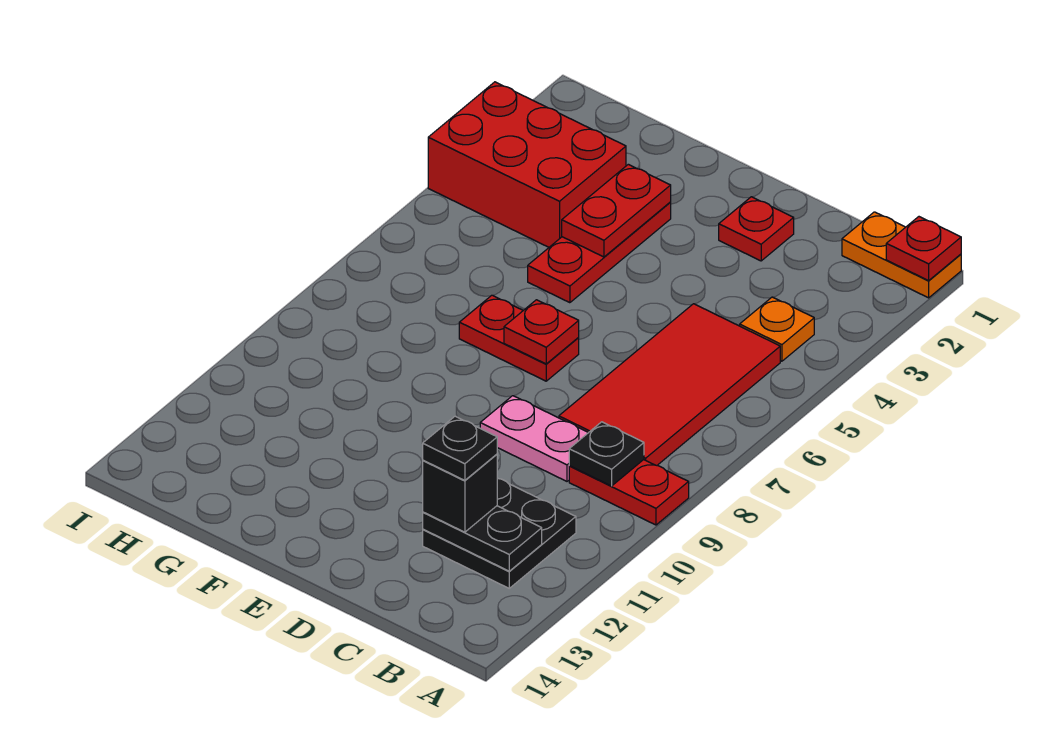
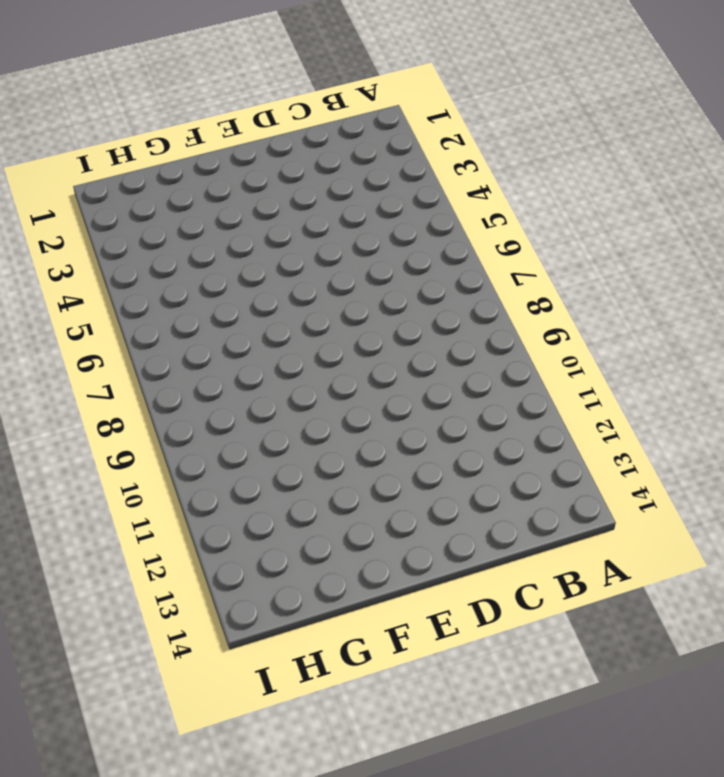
none -> orange plate A1:B1 level 1
none -> red plate A9:B9 level 1
none -> orange plate B4 level 1

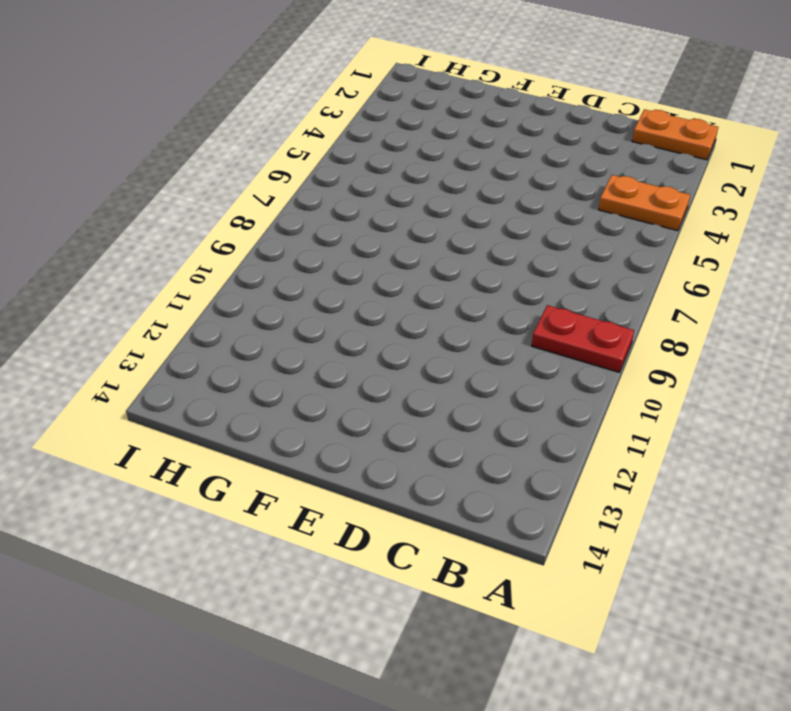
orange plate A4:B4 level 1 -> orange plate B4 level 1
none -> red tile B5:C8 level 1
none -> black plate B11:C12 level 1
none -> pink plate C9:D9 level 1

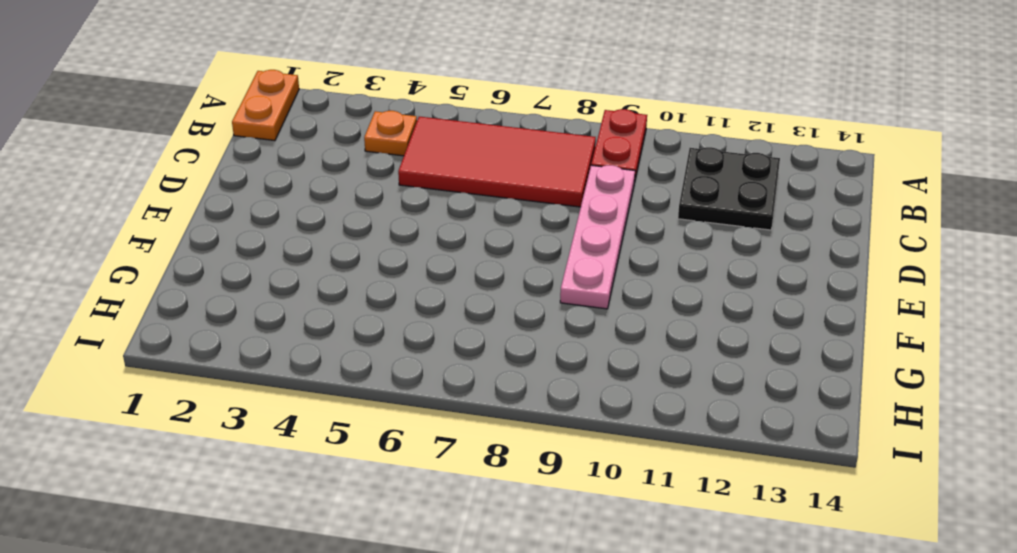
pink plate C9:F9 level 1 -> pink plate C9:D9 level 1
none -> red plate D2 level 1
none -> red plate E7:F7 level 1
none -> red plate F3:F5 level 1

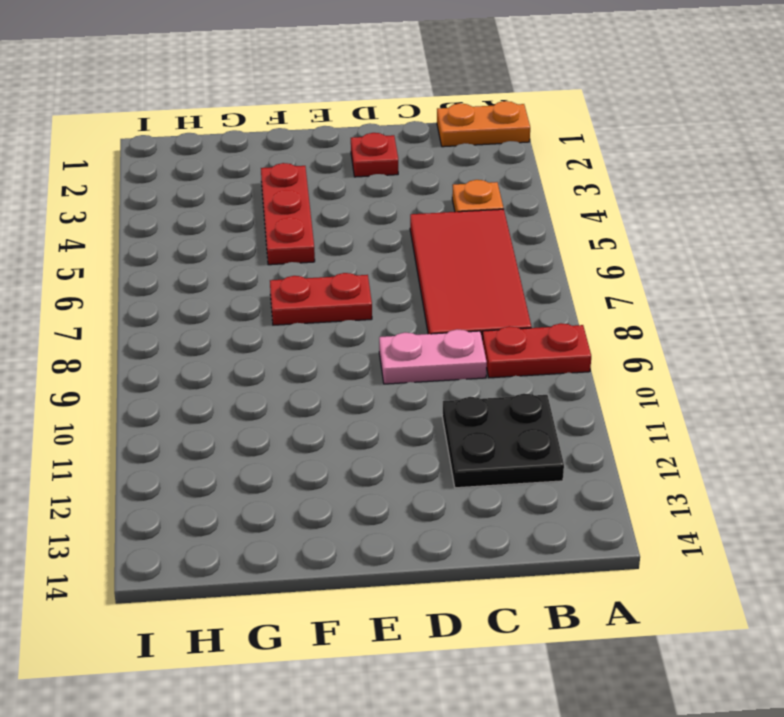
none -> red brick G3:I4 level 1
none -> red plate A1 level 2
none -> black plate B9 level 2

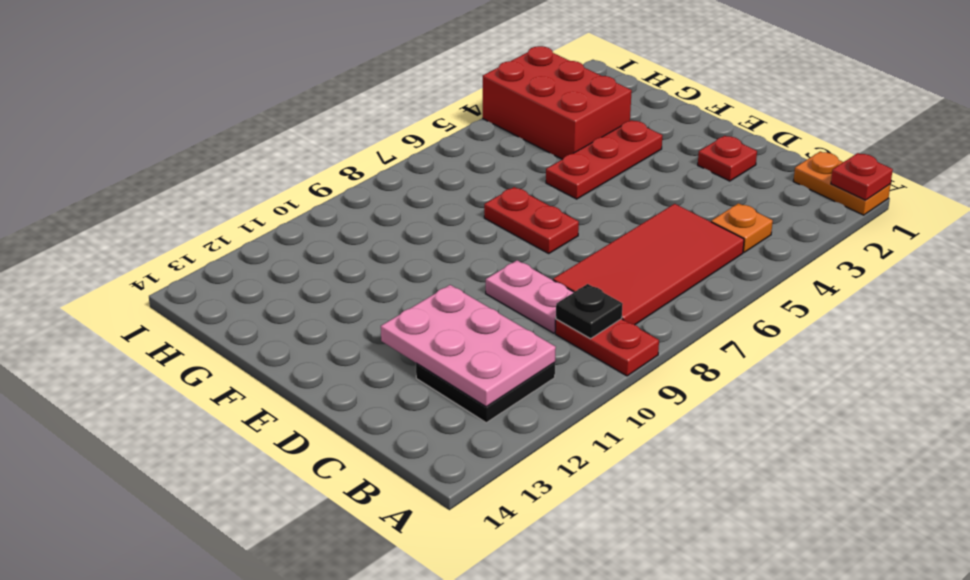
pink plate B11:D12 level 2 -> black plate B12:C12 level 2
none -> red plate E7 level 2
none -> red plate F3:F4 level 2
none -> black brick C12 level 3

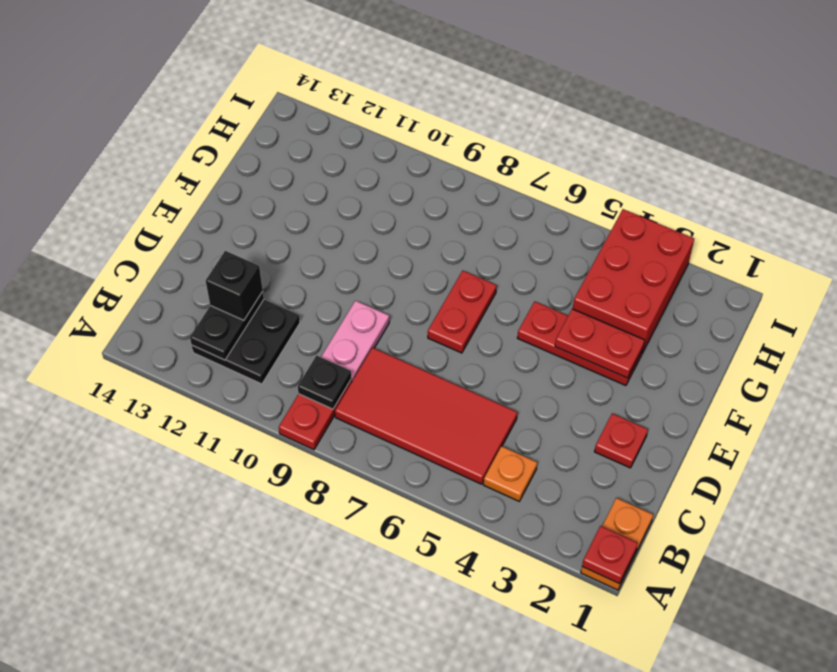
none -> red plate E7 level 2
none -> black plate C12 level 4

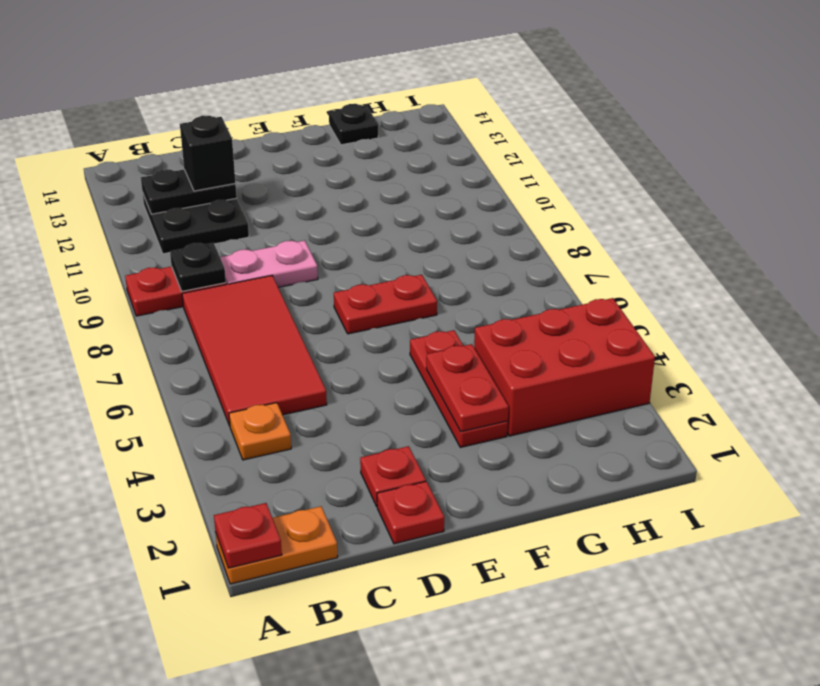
red plate D1 level 1 -> red plate E7 level 2
black plate G14 level 1 -> black plate C12 level 4

